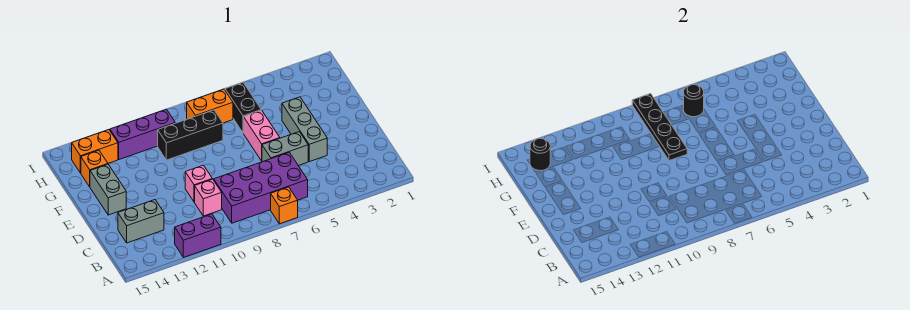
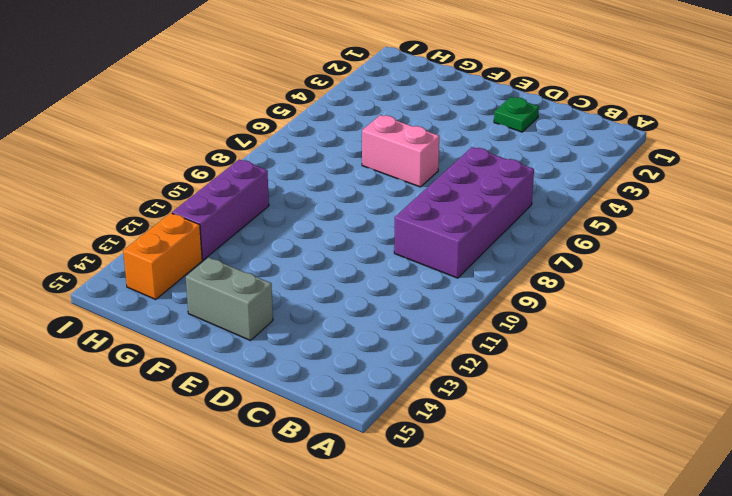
green plate D2 level 1 -> none
none -> orange brick A7 level 1
none -> purple brick A11:A12 level 1
none -> pink brick C10 level 1

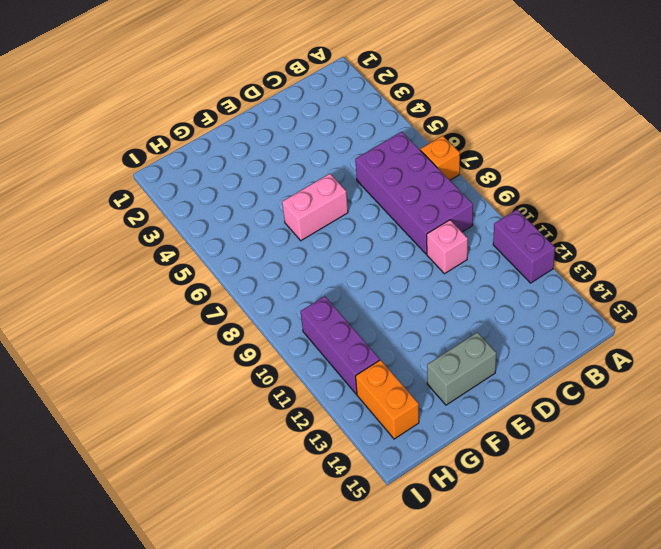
none -> grey brick C13:C14 level 1
none -> grey brick D4:F4 level 1
none -> grey brick D5:D6 level 1

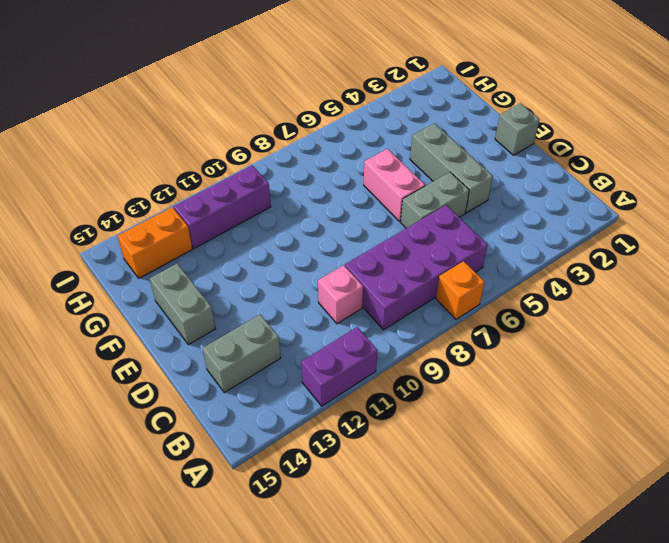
grey brick E1 level 1 -> none
none -> pink brick D10 level 1
none -> black brick G6:H6 level 1
none -> black brick G8:G10 level 1

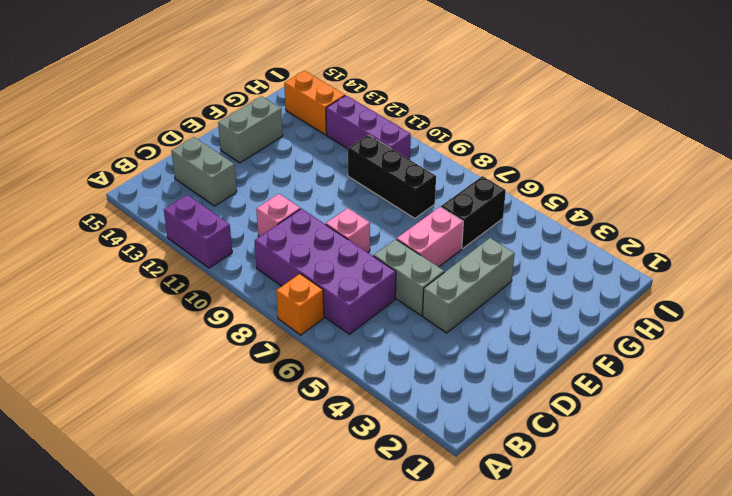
pink brick D8 level 1 -> pink brick D10 level 1
none -> orange brick G14 level 1
none -> orange brick H7:H8 level 1
none -> black plate F8:I8 level 2

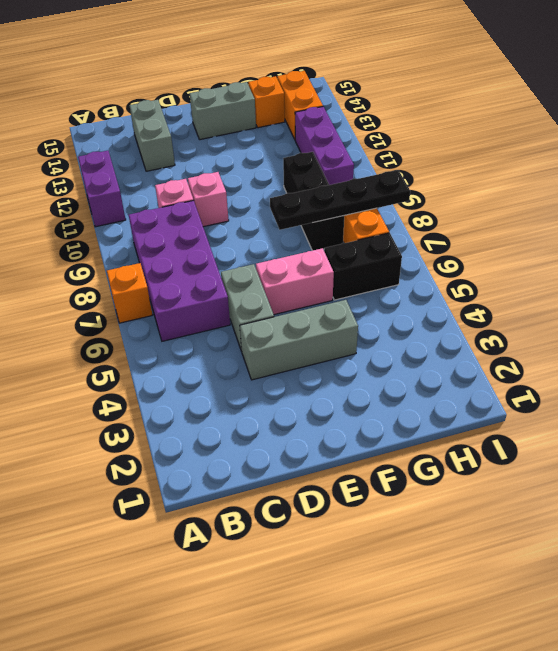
none -> black round brick H6 level 2
none -> black round brick H14 level 2

